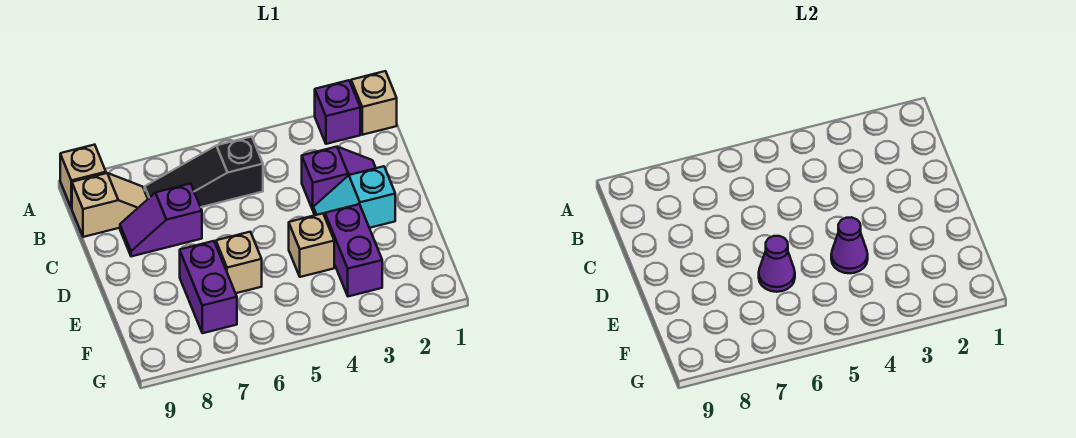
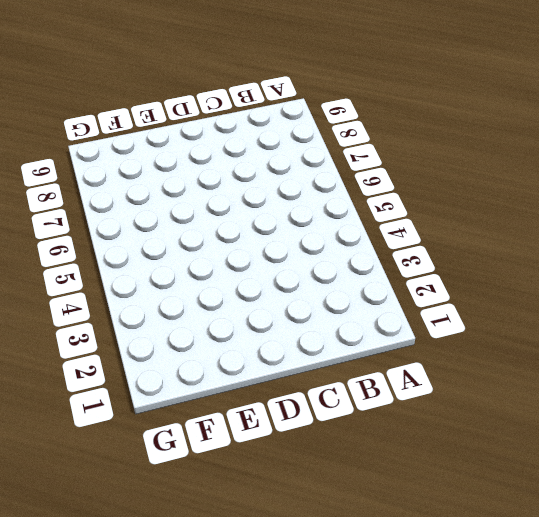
none -> tan brick A1 level 1
none -> purple brick A2 level 1
none -> tan brick A9 level 1

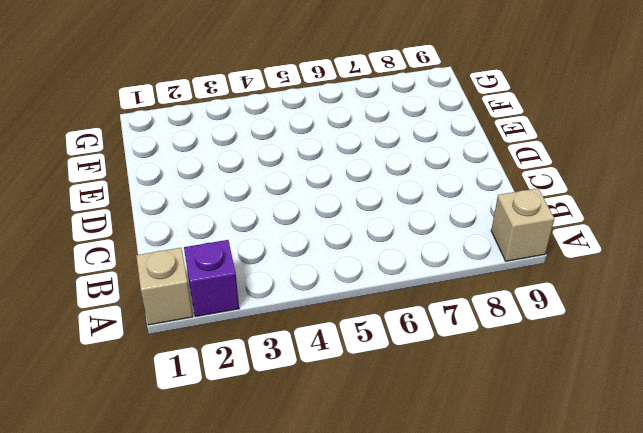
none -> black slope B5:B7 level 1 top 5
none -> tan slope B8:B9 level 1 top 9
none -> purple slope C2:C3 level 1 top 3

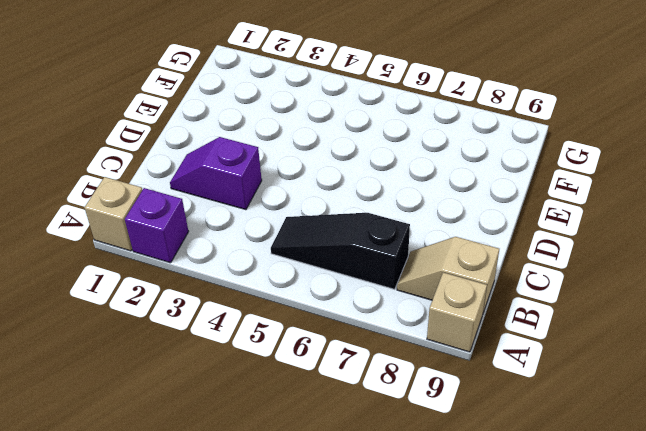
black slope B5:B7 level 1 top 7 -> black slope B5:B7 level 1 top 5
none -> purple slope C7:C8 level 1 top 7
none -> cyan slope D2:D3 level 1 top 2
none -> purple brick E3:F3 level 1

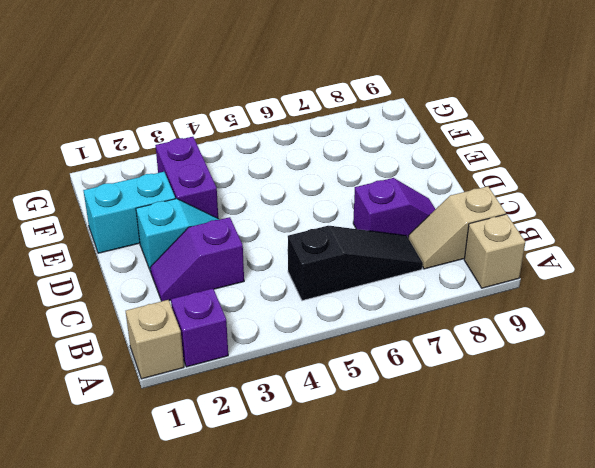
cyan brick E1:E2 level 1 -> none
none -> tan brick E4 level 1
none -> tan brick E6 level 1
none -> purple brick E7:F7 level 1

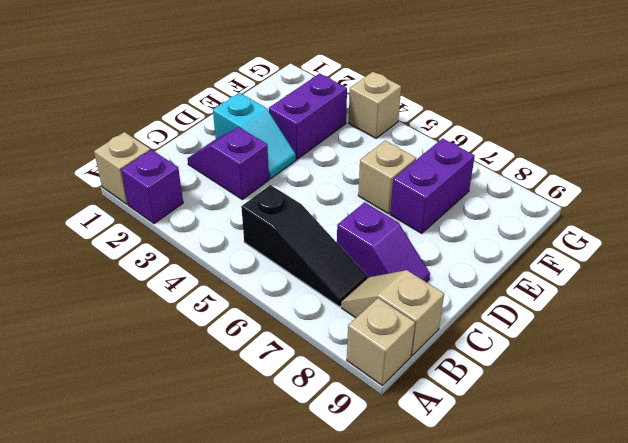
tan brick G4 level 1 -> tan brick E4 level 1
none -> purple cone E4 level 2
none -> purple cone E6 level 2

